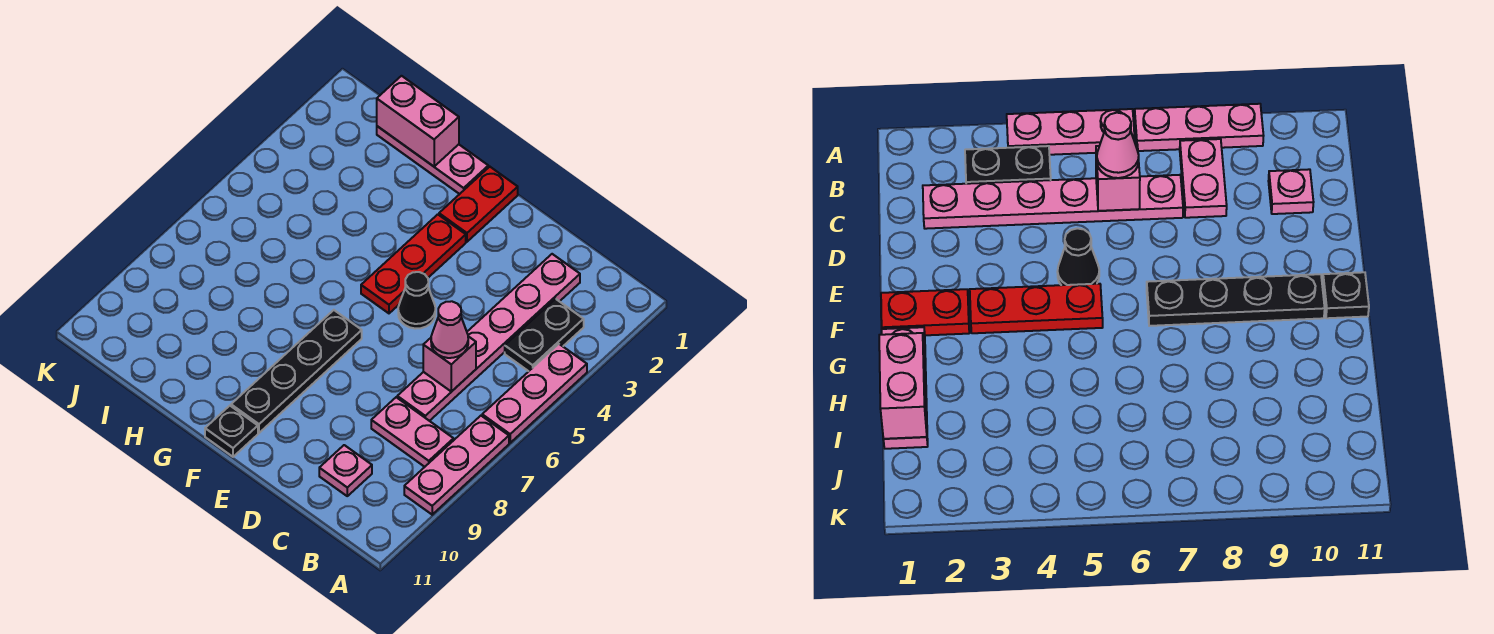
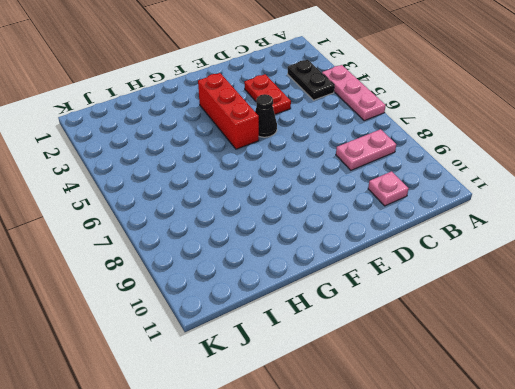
red plate D3:D4 level 1 -> red plate F1:F2 level 1
red brick F3:F5 level 1 -> red plate F3:F5 level 1
none -> pink plate A7:A9 level 1
none -> pink plate C2:C7 level 1
none -> black plate F7:F10 level 1

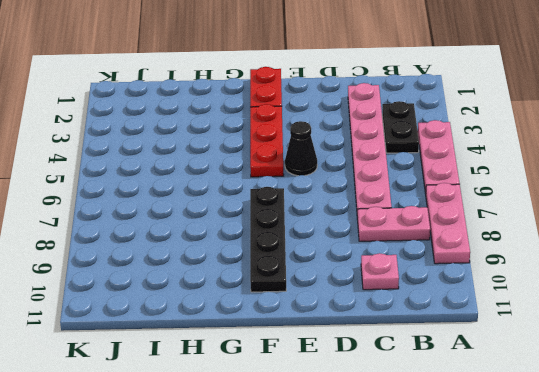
none -> black plate F11 level 1
none -> pink plate G1:I1 level 1
none -> pink brick C6 level 2

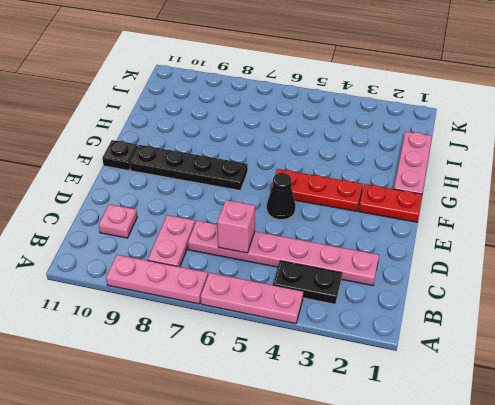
none -> pink brick H1:I1 level 2
none -> pink cone C6 level 3

